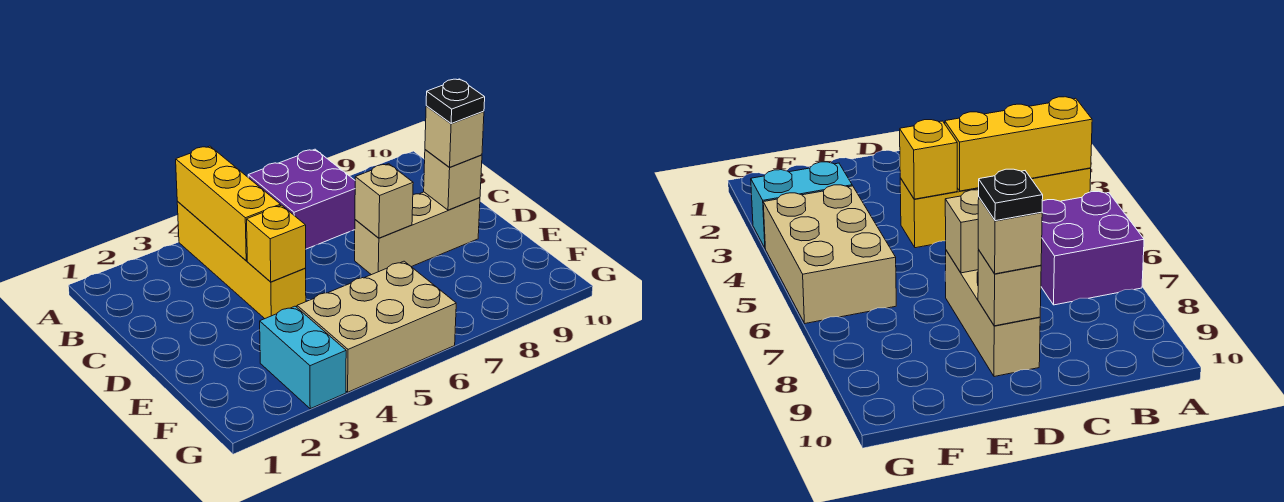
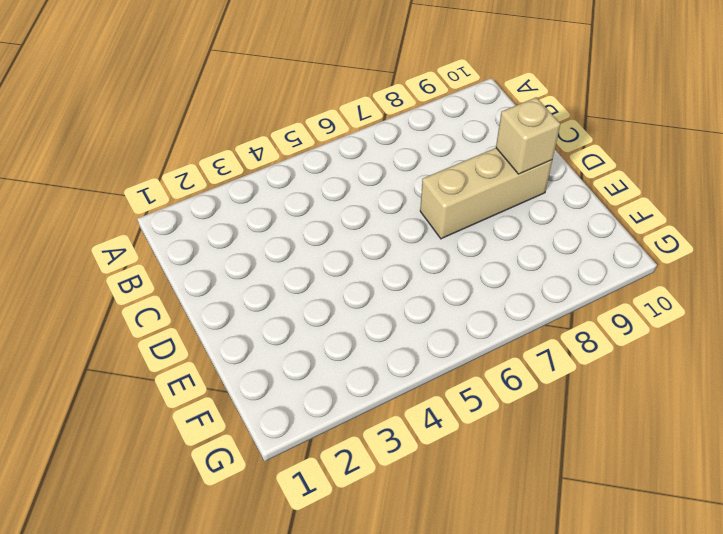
none -> yellow brick A4:D4 level 1
none -> purple brick A6:B7 level 1

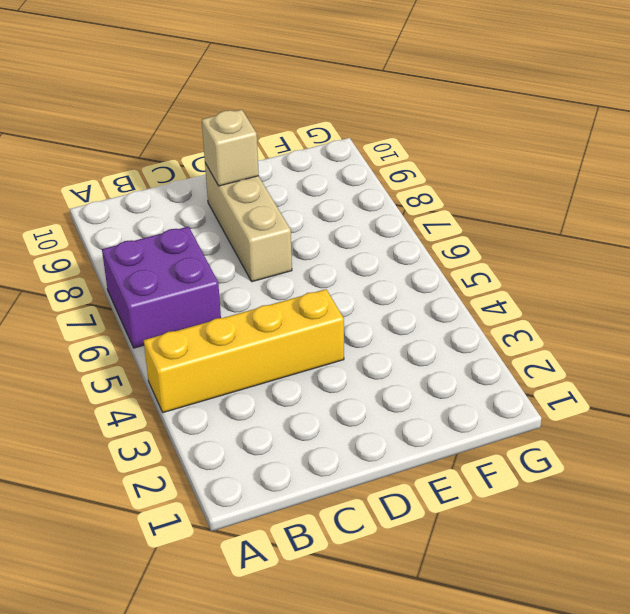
none -> cyan brick F3:G3 level 1
none -> tan brick F4:G6 level 1

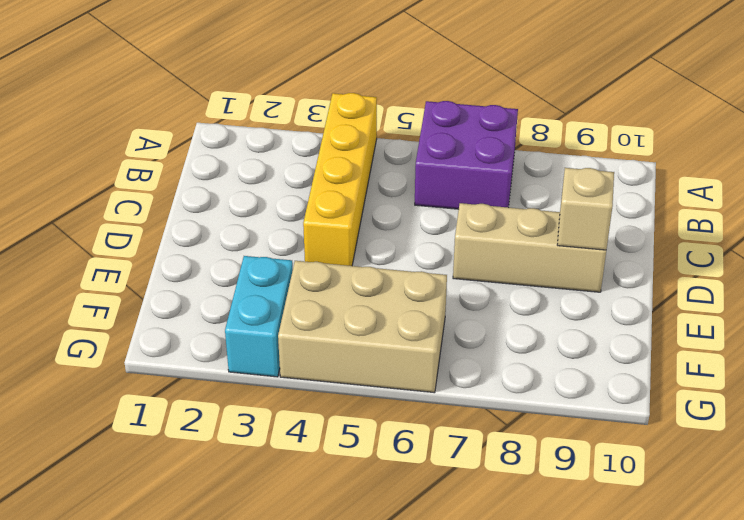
none -> yellow brick A4:C4 level 2
none -> yellow brick D4 level 2

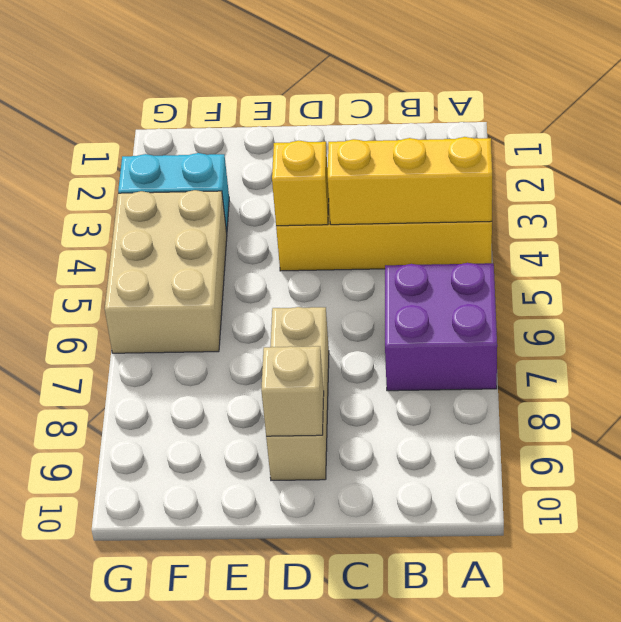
none -> tan brick D7 level 2
none -> tan brick D9 level 3

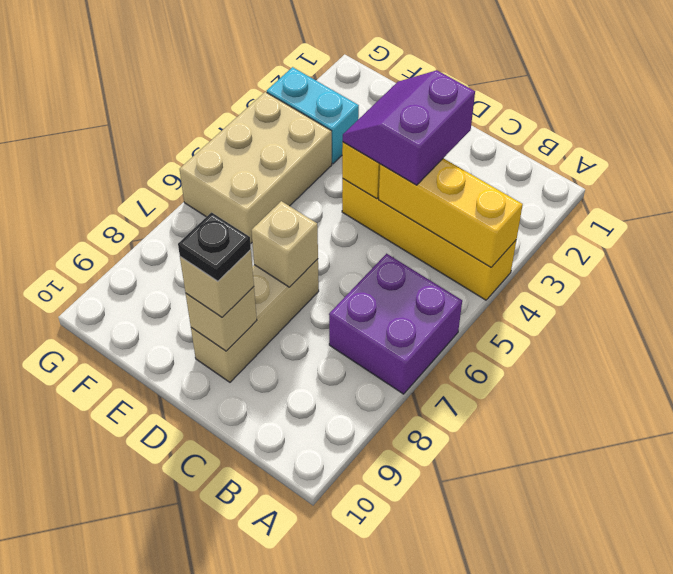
purple slope C3:D4 level 3 top C -> none

